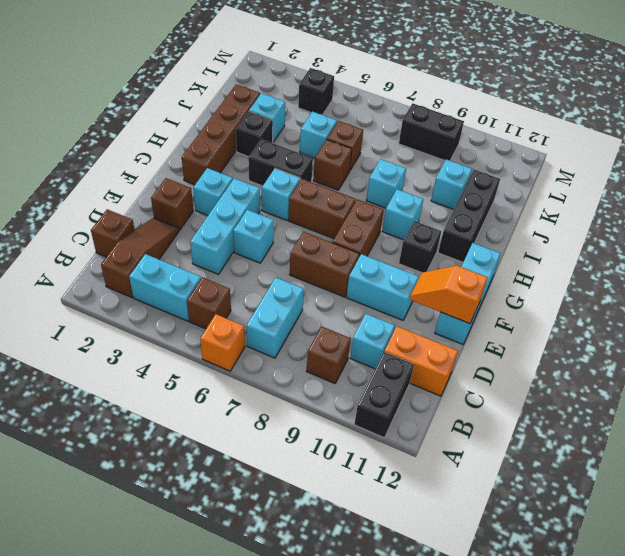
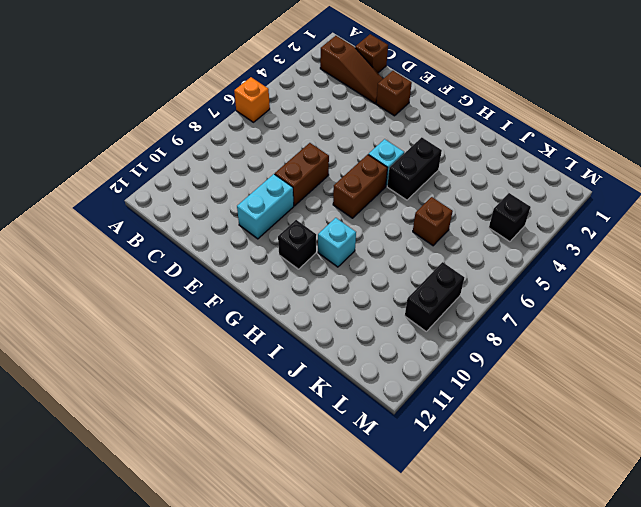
none -> black brick A11:B11 level 1
none -> cyan brick B3:B4 level 1
none -> brown brick B5 level 1
none -> cyan brick B7:C7 level 1

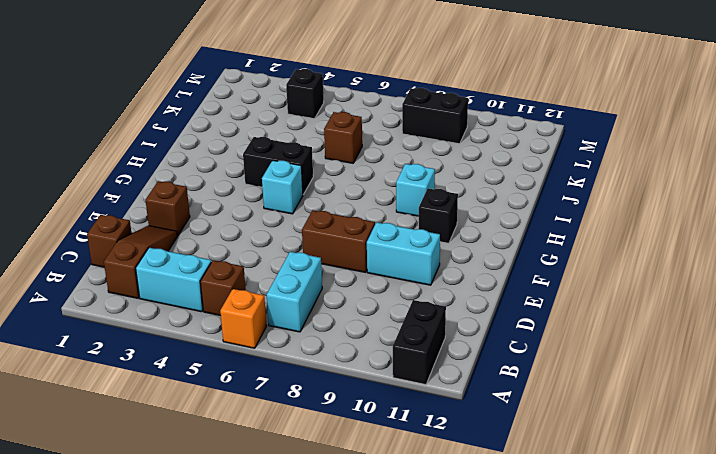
none -> brown brick B9 level 1
none -> cyan brick C10 level 1
none -> orange brick C11:C12 level 1
none -> cyan brick D4:F4 level 1

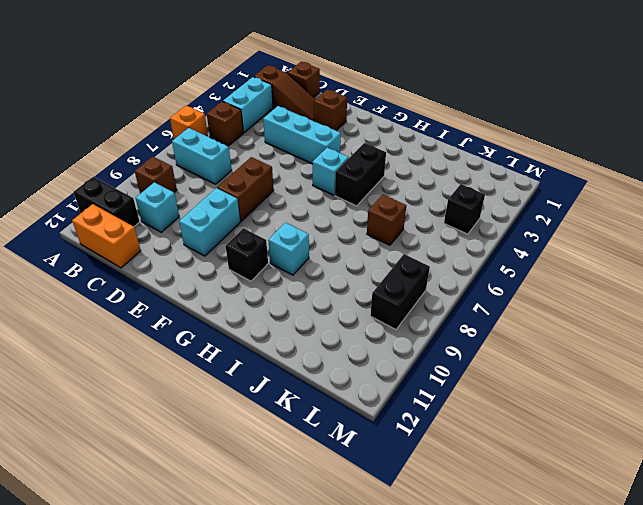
orange brick B12:C12 level 1 -> orange brick C11:C12 level 1
none -> cyan brick E5 level 1
none -> cyan brick E12:G12 level 1
none -> cyan brick F3 level 1
none -> brown brick F8:G8 level 1

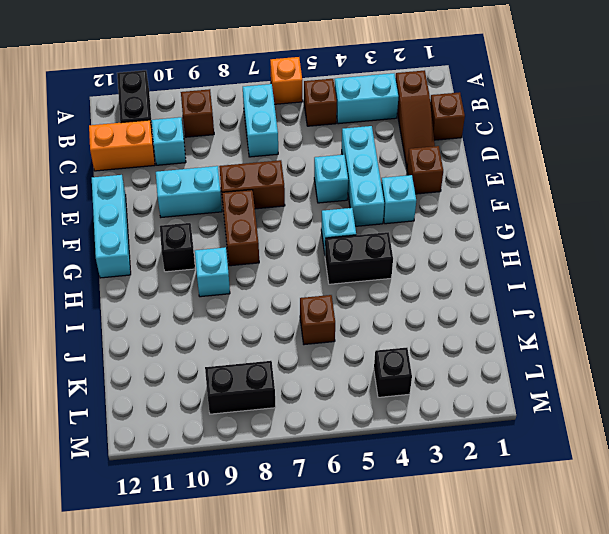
none -> brown brick G2:J2 level 1
none -> brown brick G6:G7 level 1
none -> black brick H11:J11 level 1
none -> black brick I3 level 1

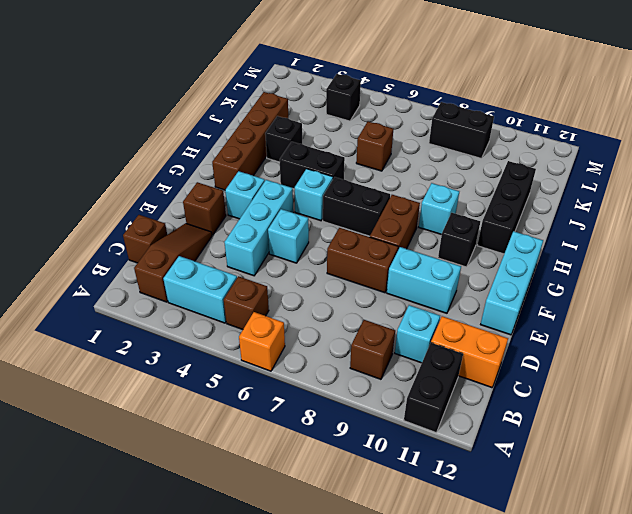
black brick G6:G7 level 1 -> brown brick G6:G7 level 1
none -> cyan brick B7:C7 level 1
none -> brown brick I6 level 1
none -> cyan brick I8 level 1
none -> cyan brick J3 level 1

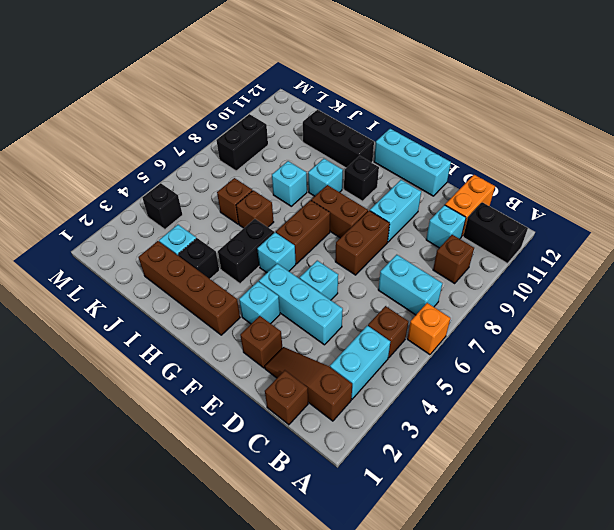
none -> cyan brick J5 level 1
none -> cyan brick J10 level 1
none -> orange slope E11:E12 level 2 top 12

